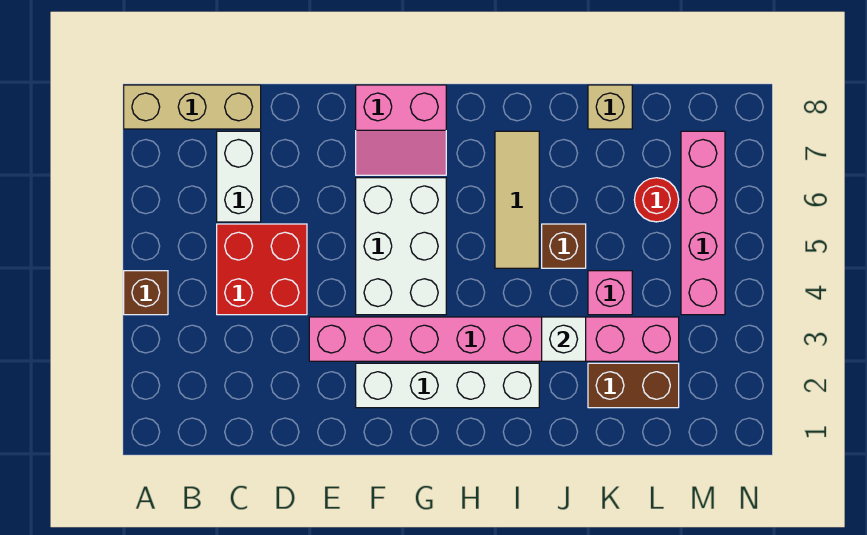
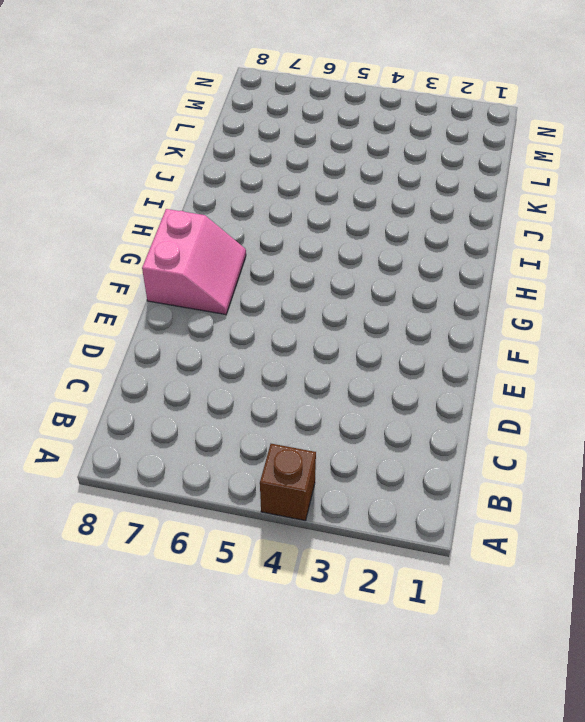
none -> tan brick A8:C8 level 1
none -> red brick C4:D5 level 1
none -> white brick C6:C7 level 1

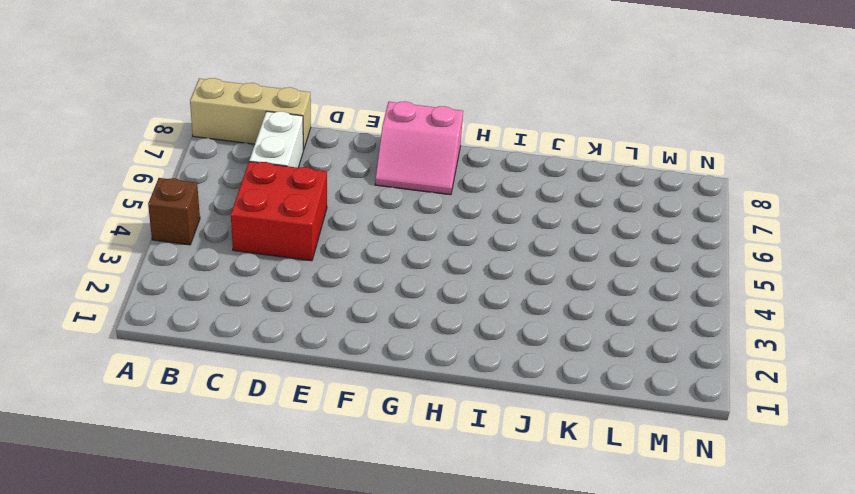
none -> pink brick E3:L3 level 1
none -> white brick F2:I2 level 1
none -> white brick F4:G6 level 1

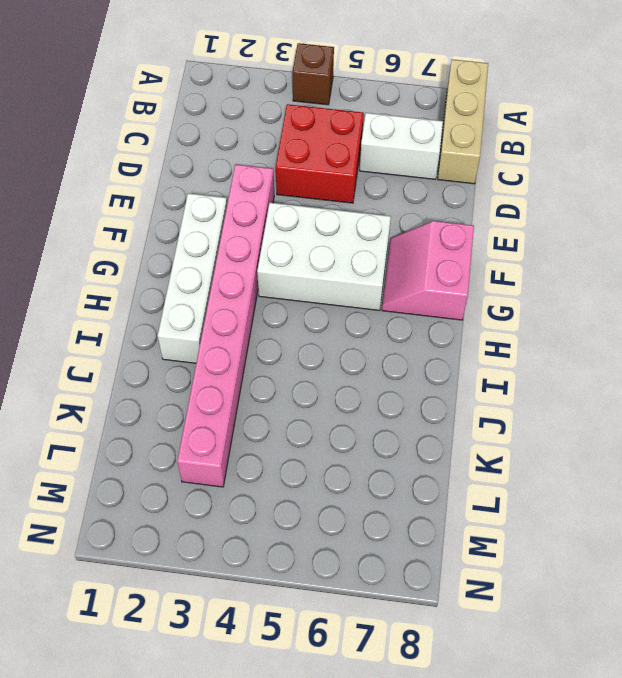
none -> tan tile I5:I7 level 1
none -> brown brick J5 level 1
none -> brown brick K2:L2 level 1

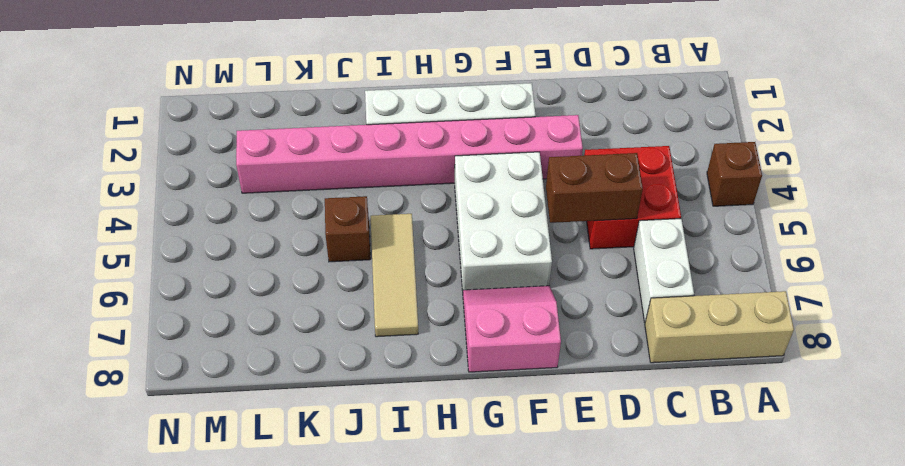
brown brick D5:E5 level 2 -> brown brick K2:L2 level 1
none -> pink brick K4 level 1
none -> tan brick K8 level 1
none -> red round brick L6 level 1

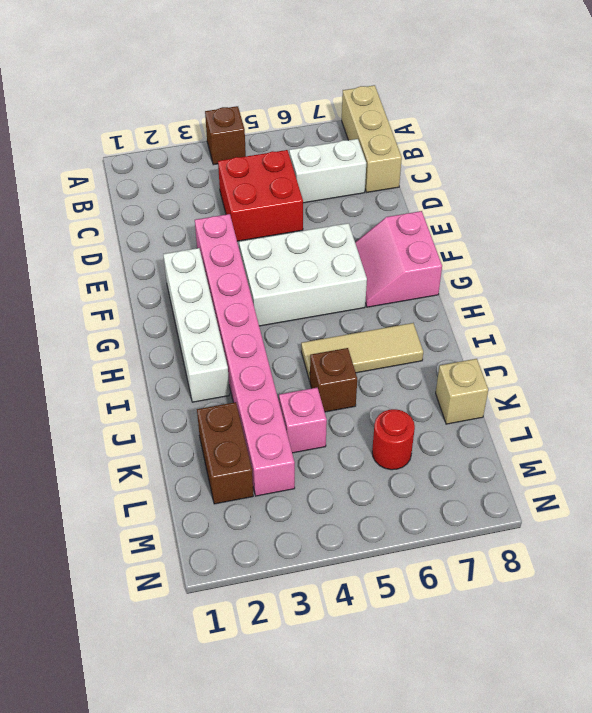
none -> pink brick M4:M7 level 1
none -> white brick J3 level 2

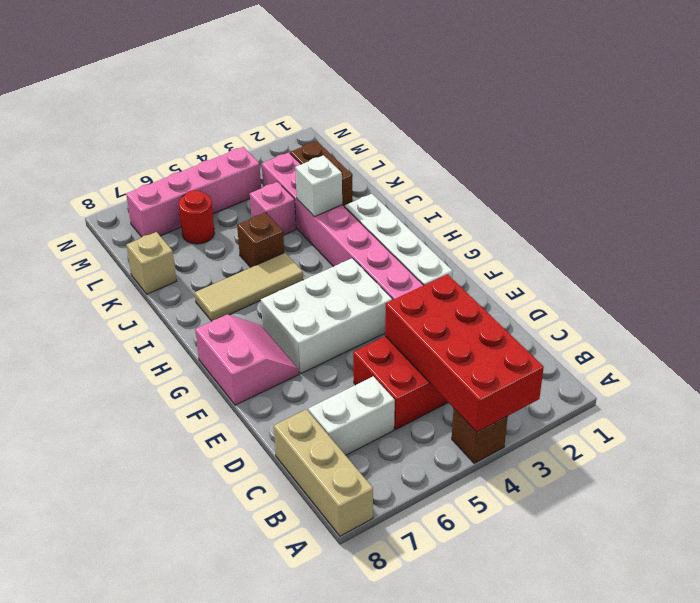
red brick A3:D4 level 2 -> none

